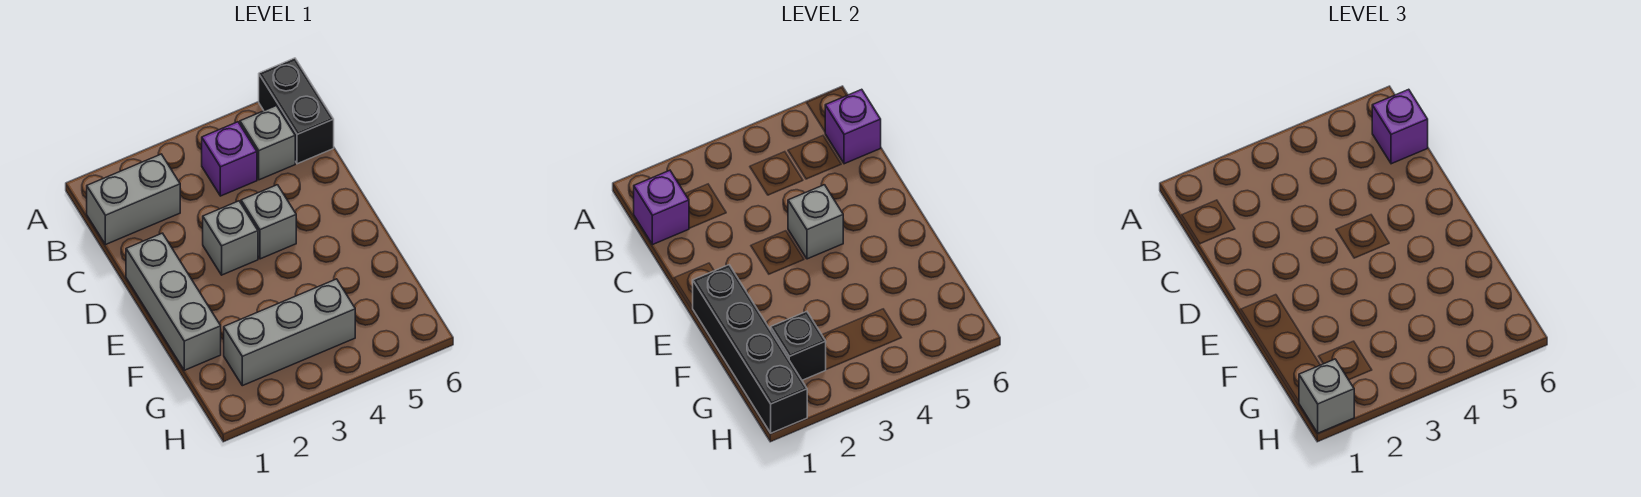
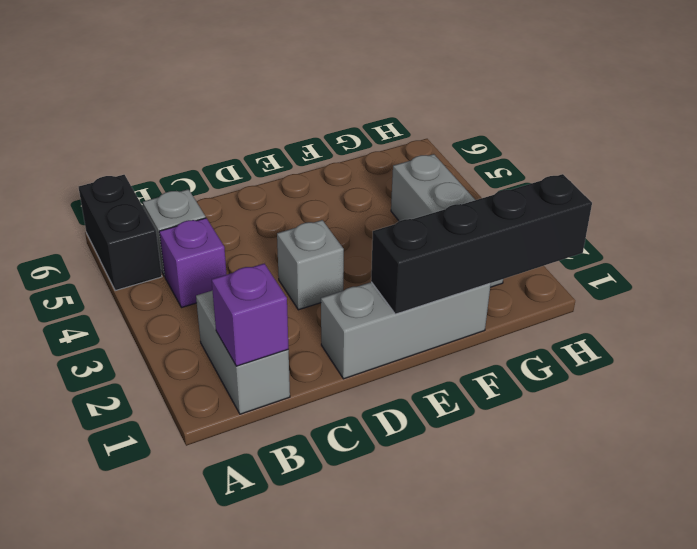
black brick A5:A6 level 1 -> black brick A6:B6 level 1
none -> grey brick D4 level 1
none -> purple brick B6 level 2
none -> grey brick D4 level 2

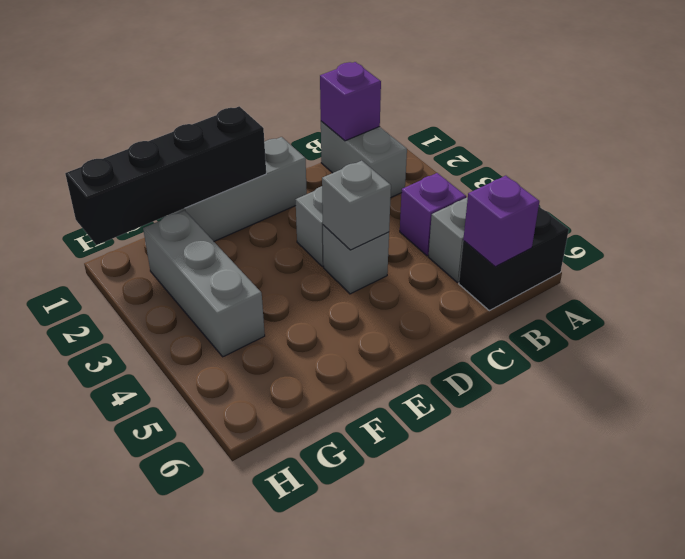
none -> black brick G2 level 2
none -> purple brick B6 level 3
none -> grey brick H1 level 3

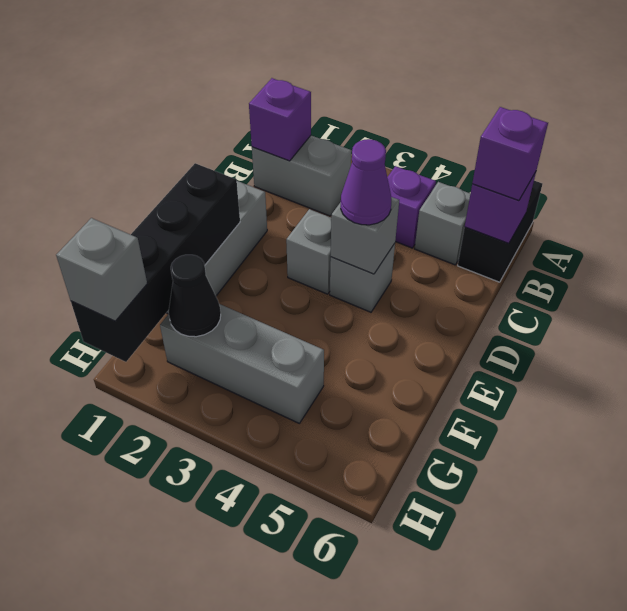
purple cone D4 level 3 -> none
black cone G2 level 2 -> black brick G2 level 2

